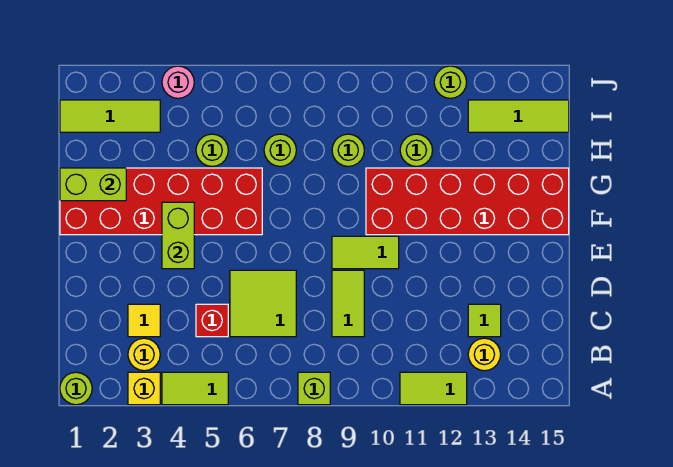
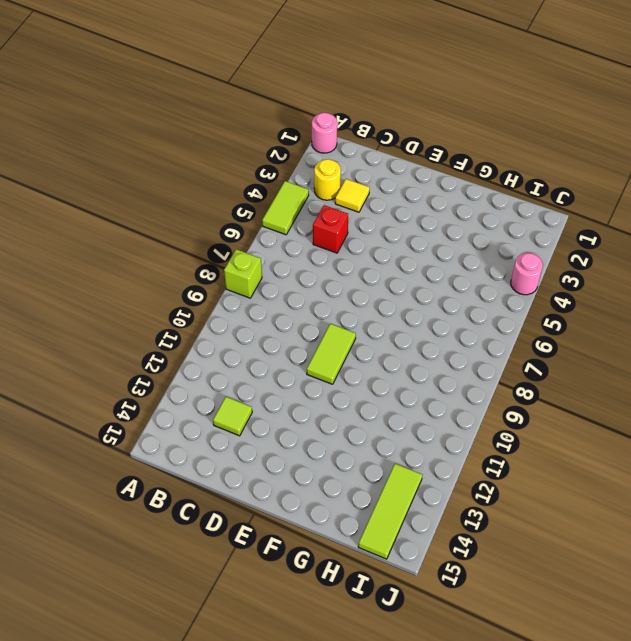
pink round brick A1 level 1 -> lime round brick A1 level 1
none -> yellow brick A3 level 1
none -> lime tile A11:A12 level 1
none -> yellow round brick B13 level 1

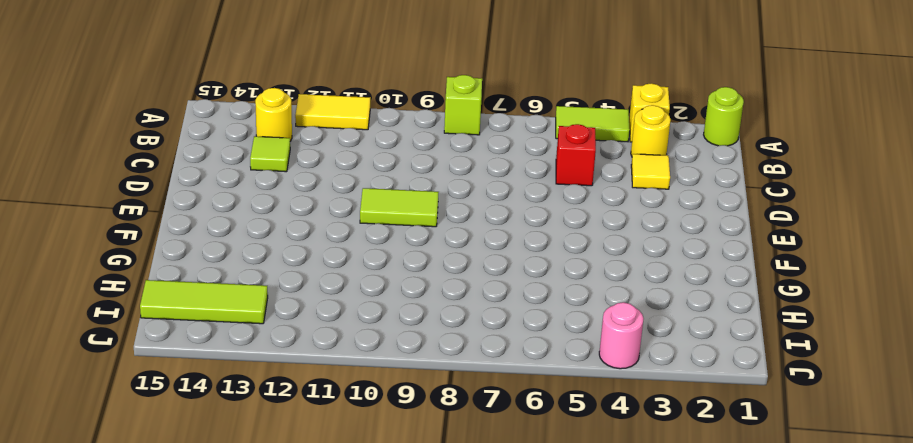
yellow tile A11:A12 level 1 -> lime tile A11:A12 level 1
none -> lime tile C6:D7 level 1
none -> lime tile C9:D9 level 1
none -> red brick F1:G6 level 1

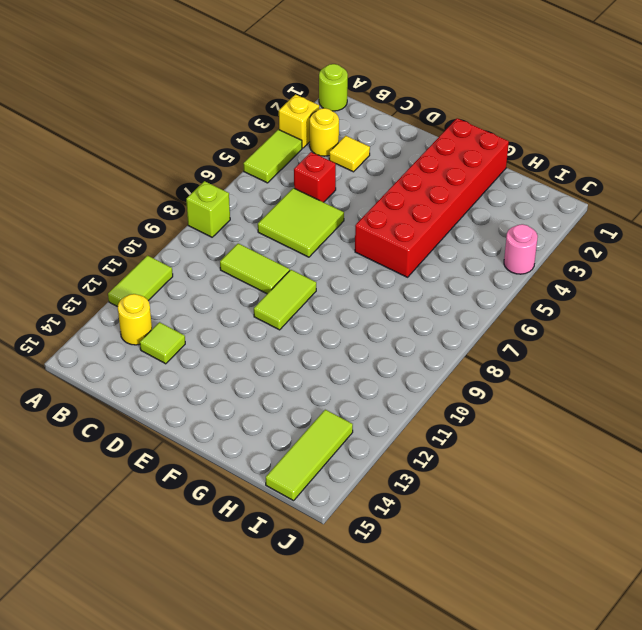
none -> red brick F10:G15 level 1
none -> lime round brick H5 level 1
none -> lime round brick H7 level 1

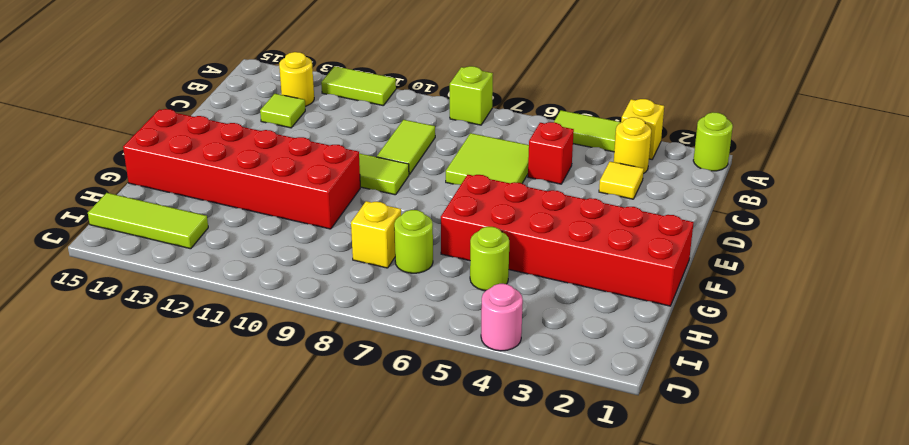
yellow brick H8 level 1 -> none
none -> lime round brick H9 level 1
none -> lime round brick H11 level 1
none -> lime tile I1:I3 level 1

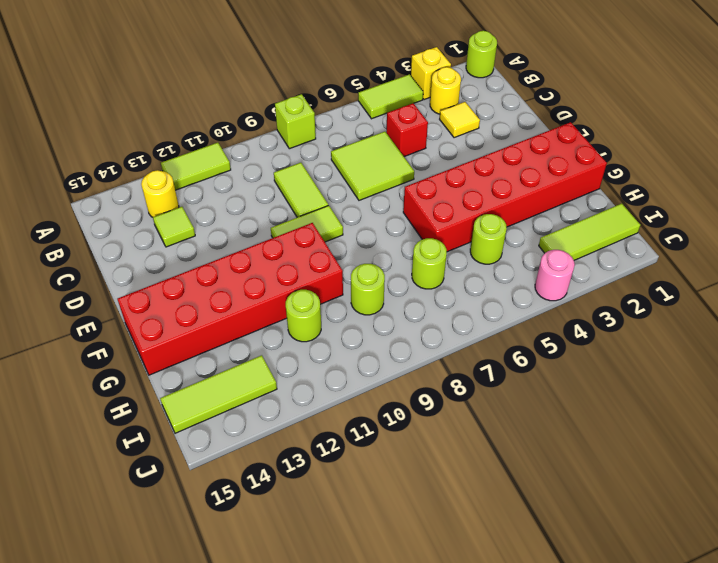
none -> lime round brick J12 level 1
none -> lime brick E4:F4 level 2
none -> lime brick G1:G2 level 2

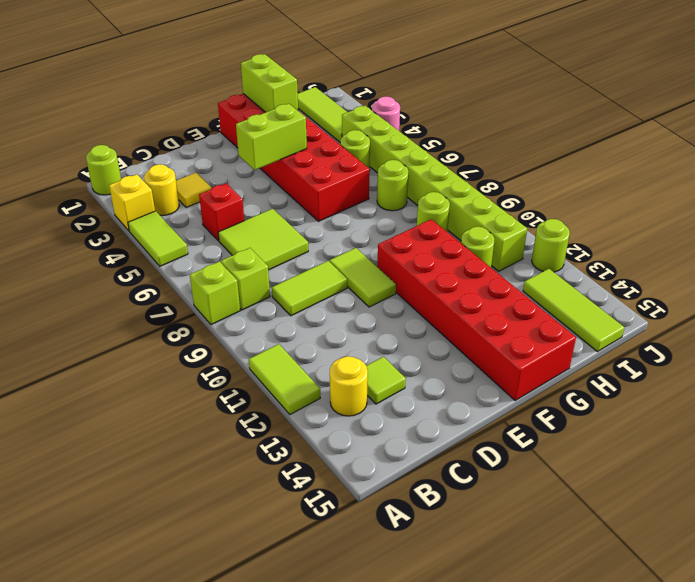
lime brick B8 level 1 -> none
lime brick I4:I11 level 1 -> none

